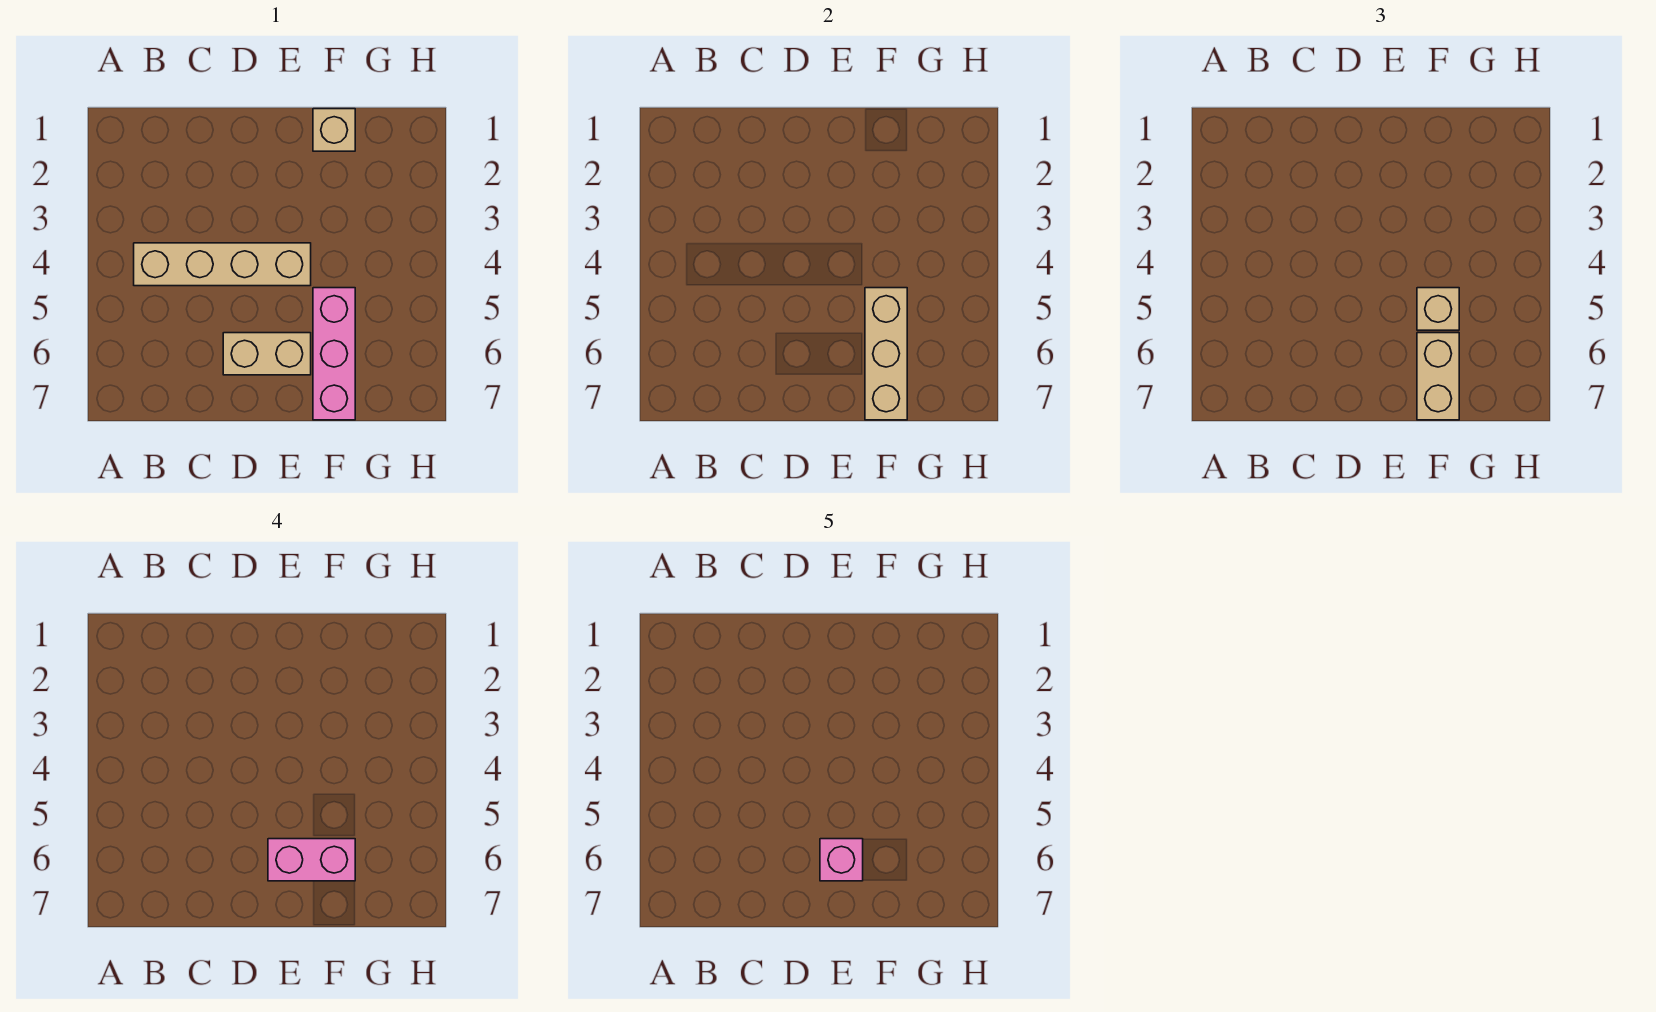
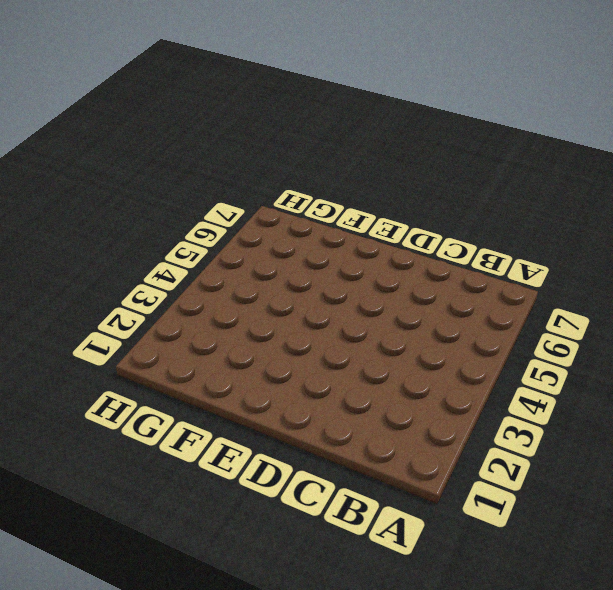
none -> tan brick B4:E4 level 1
none -> tan brick D6:E6 level 1

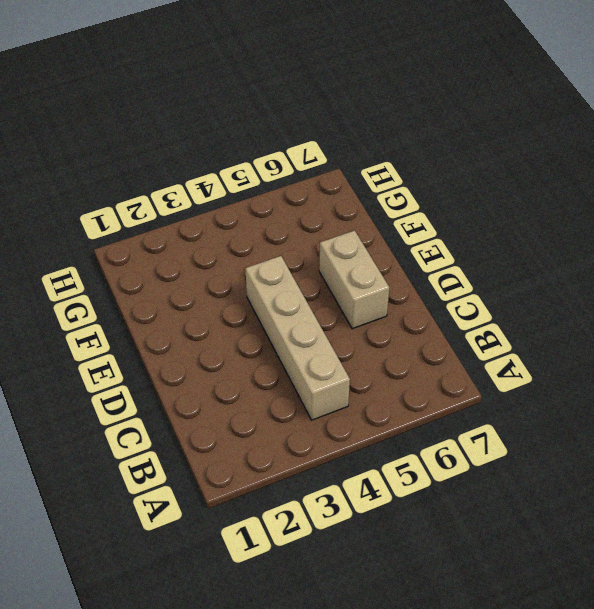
none -> tan brick F1 level 1
none -> pink brick F5:F7 level 1

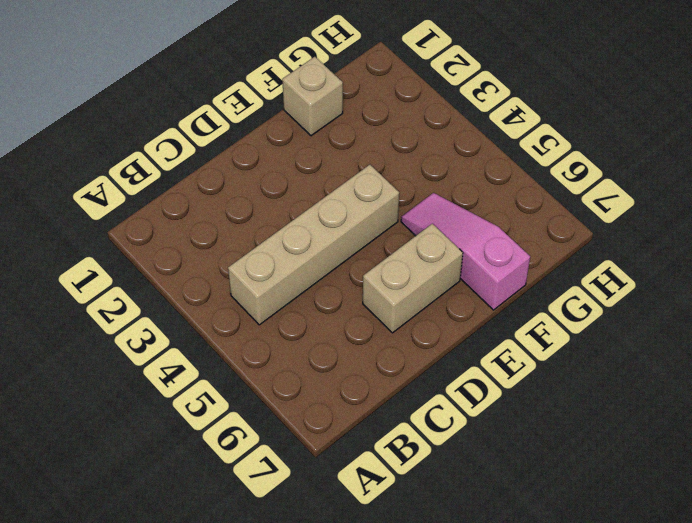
pink slope F5:F7 level 1 top 7 -> pink brick F5:F7 level 1
none -> tan brick F5:F7 level 2
none -> tan brick F5 level 3

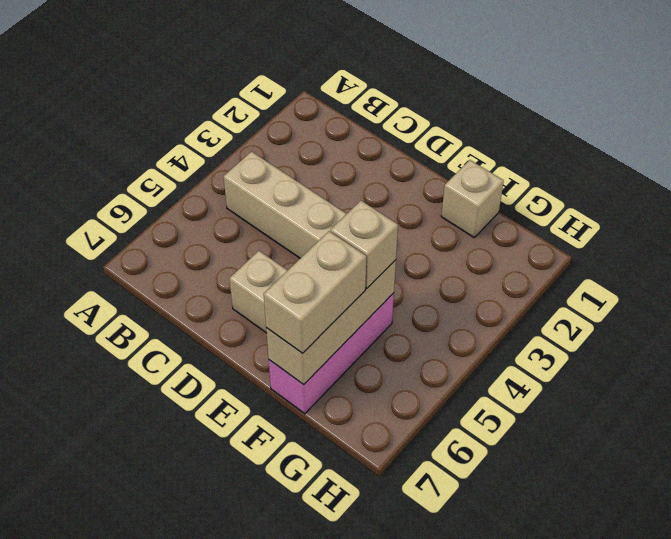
none -> pink brick E6:F6 level 4
none -> pink brick E6 level 5

